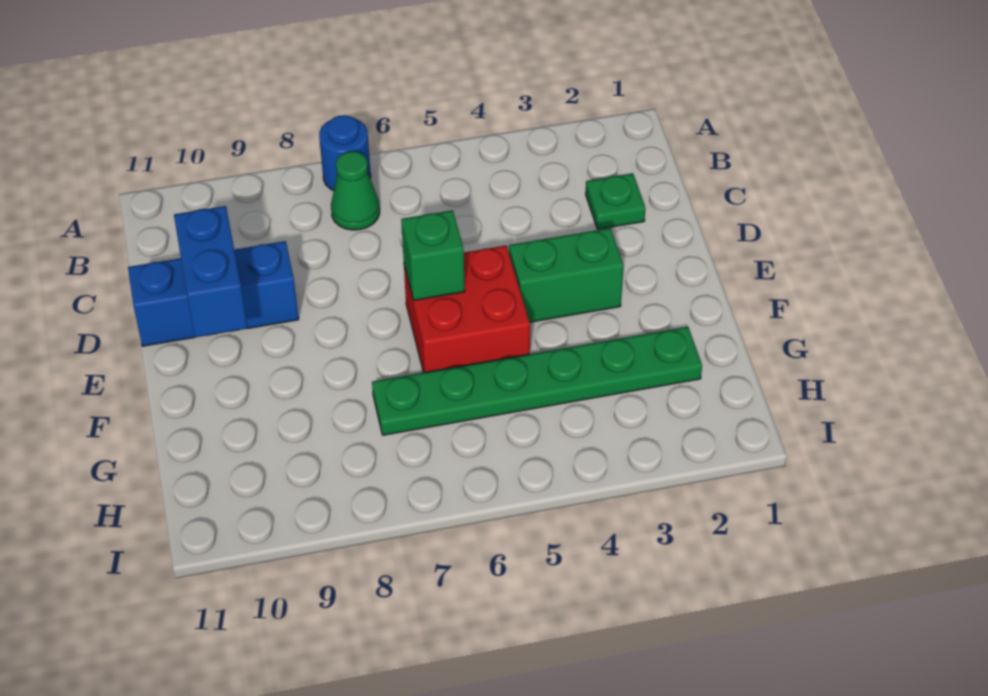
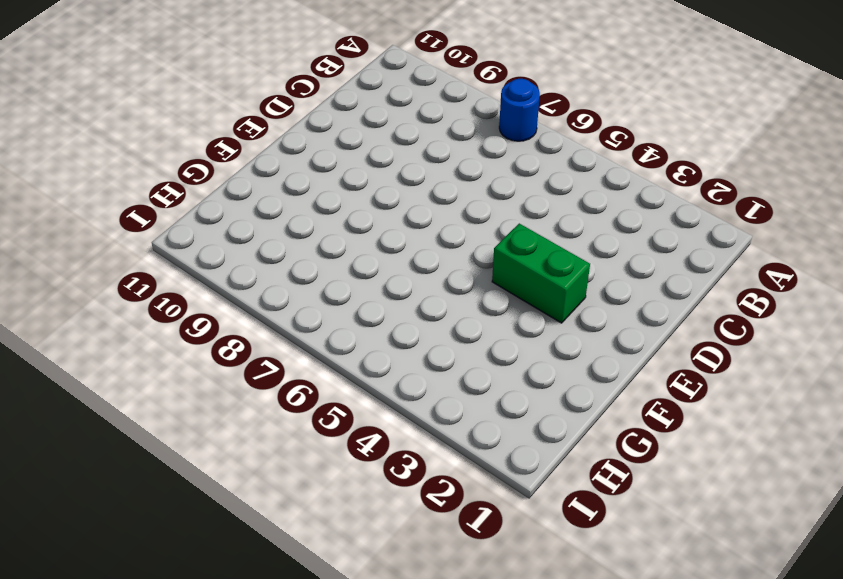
none -> green cone B7 level 1
none -> green plate C2 level 1

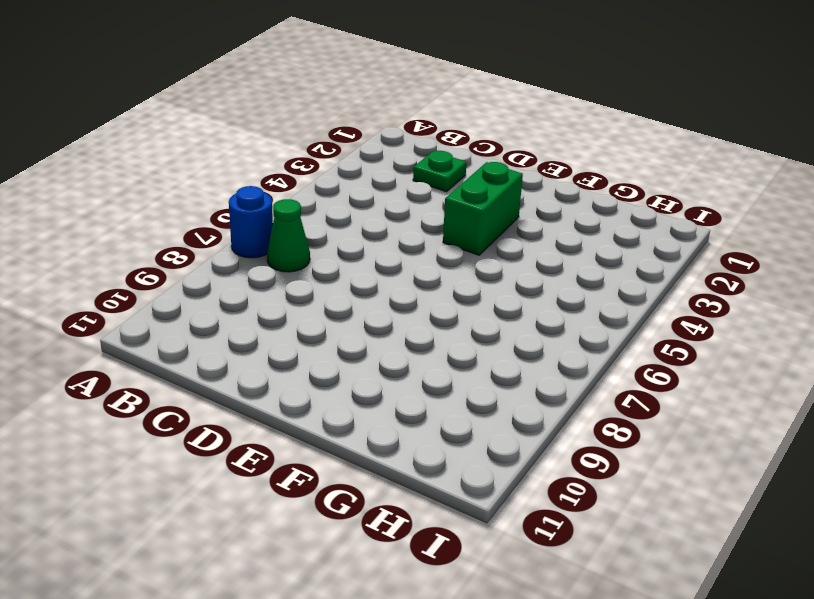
none -> blue brick D9:D11 level 1
none -> red brick E5:F6 level 1

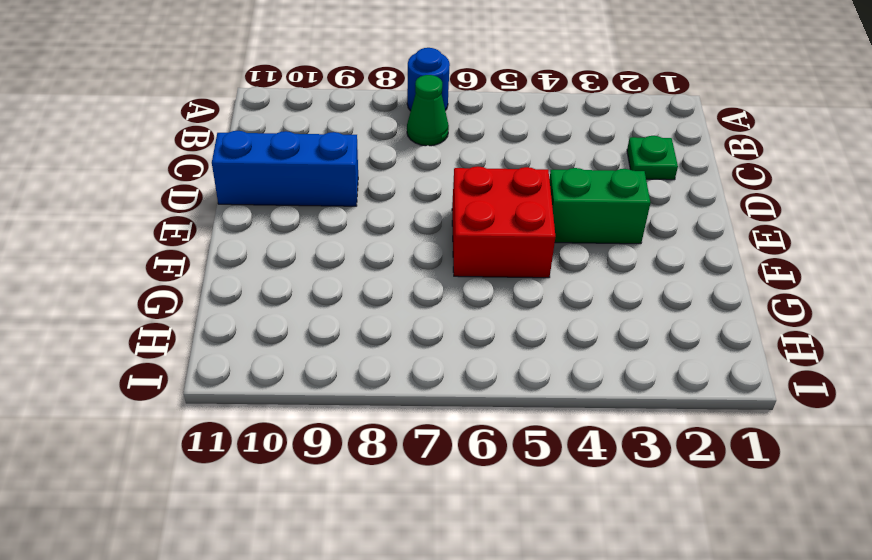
none -> green plate G2:G7 level 1
none -> blue brick D10:E10 level 2

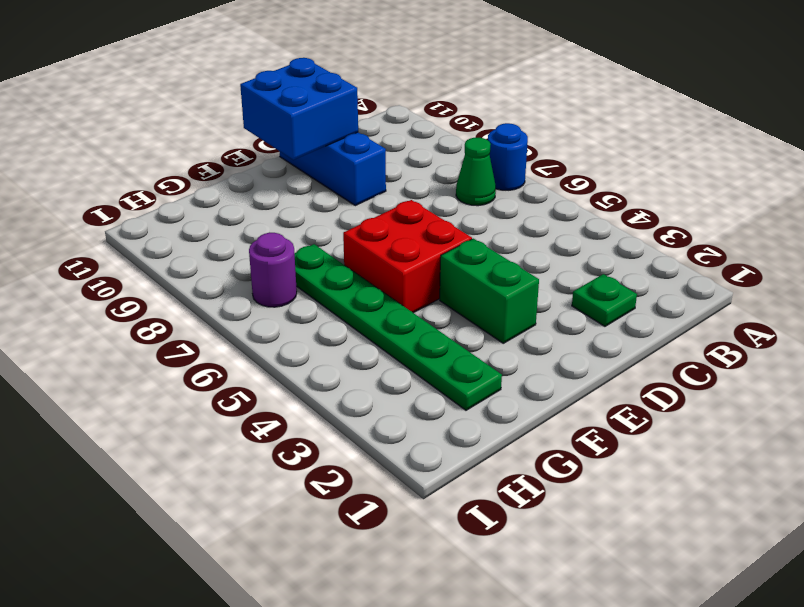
blue brick D10:E11 level 2 -> blue brick D10:E10 level 2
purple round brick H7 level 1 -> none
none -> green brick E6 level 2

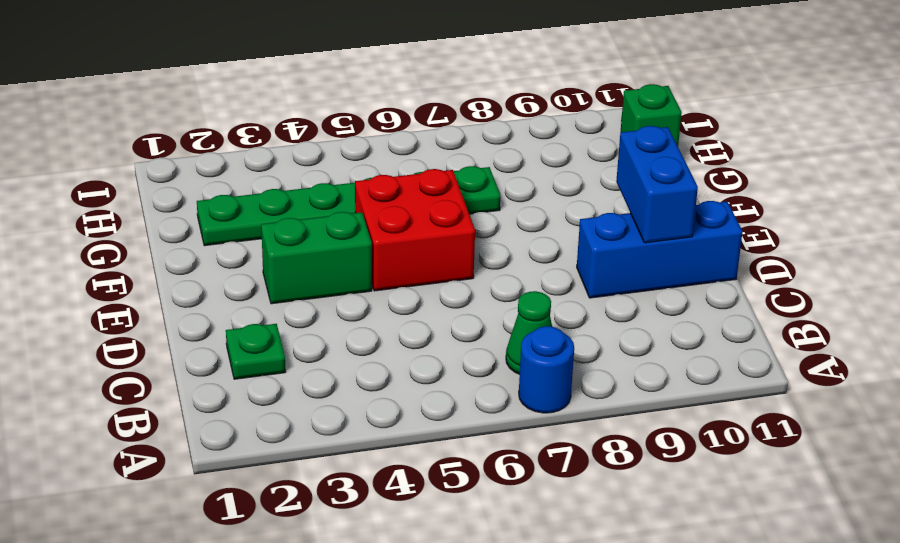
green brick H11 level 1 -> green brick E6 level 2

